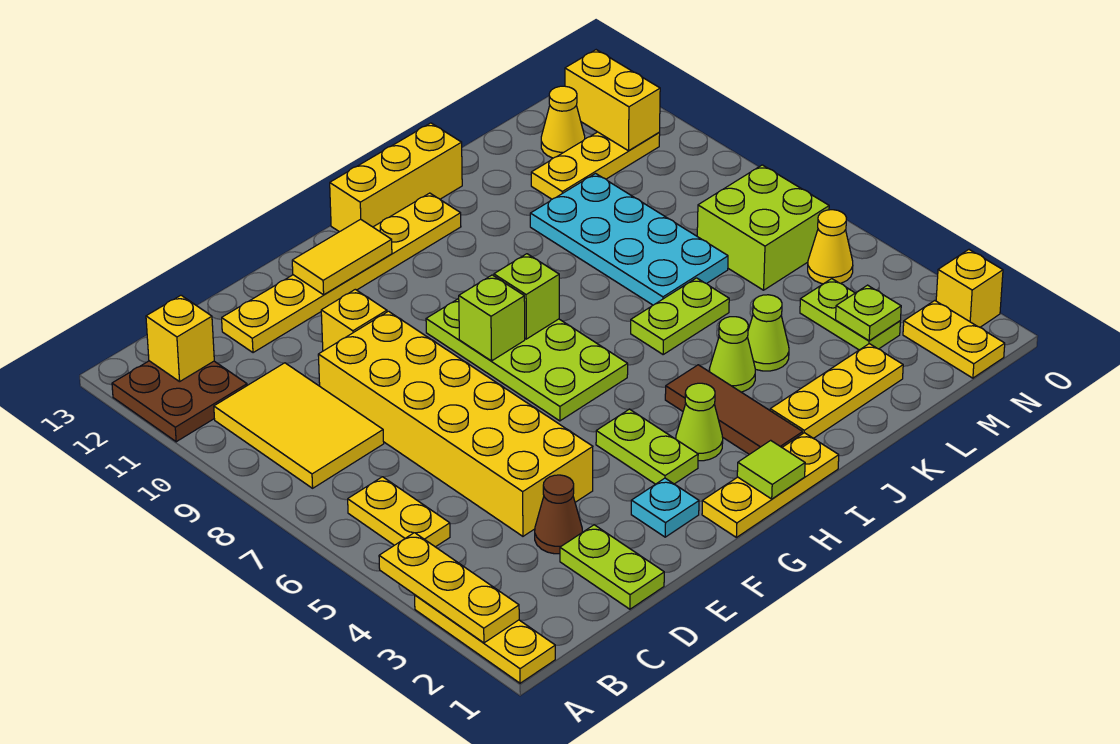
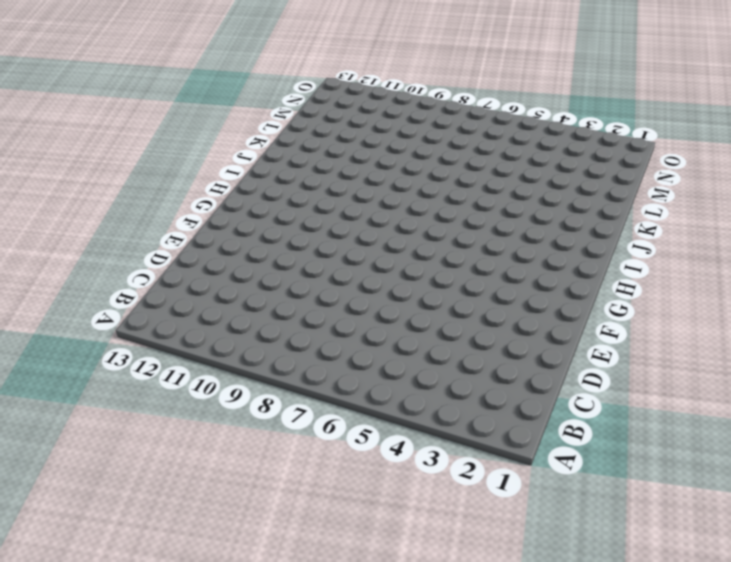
none -> yellow plate A1:A3 level 1
none -> brown plate A11:B12 level 1
none -> yellow plate B5:B6 level 1
none -> yellow tile B8:C10 level 1

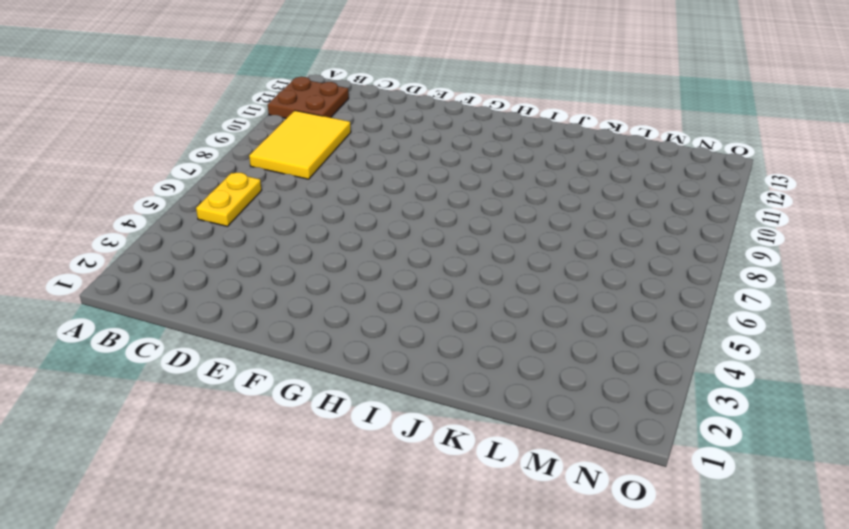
none -> yellow plate A1:A3 level 1
none -> lime plate D1:D2 level 1
none -> brown cone D3 level 1
none -> yellow brick D4:E9 level 1

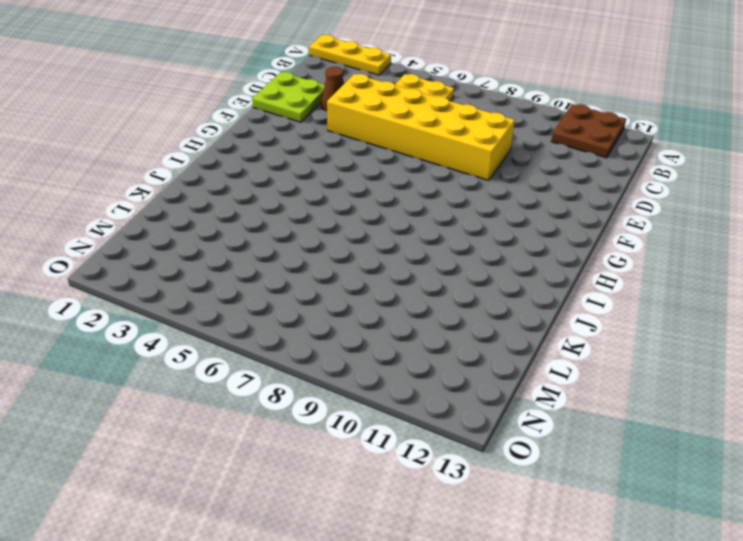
lime plate D1:E2 level 1 -> lime plate D1:D2 level 1
none -> yellow tile B8:C10 level 1
none -> yellow plate D12:I12 level 1
none -> yellow brick E10 level 1
none -> cyan plate F2 level 1

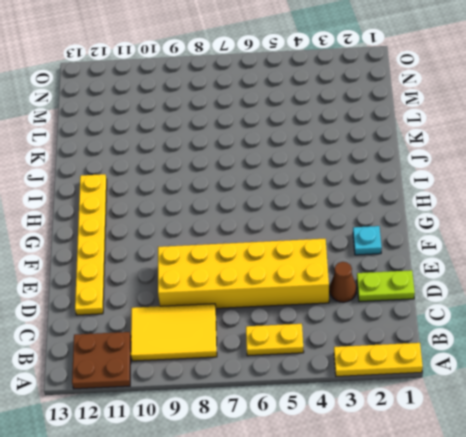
none -> yellow brick E10 level 1
none -> yellow plate G1:I1 level 1
none -> lime plate G3:G4 level 1
none -> lime plate G6:H9 level 1

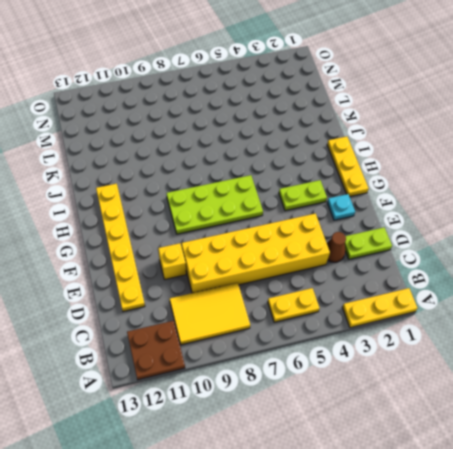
none -> lime cone H3 level 1
none -> yellow brick H13:J13 level 1
none -> brown tile I2:I4 level 1
none -> yellow plate J2:L2 level 1

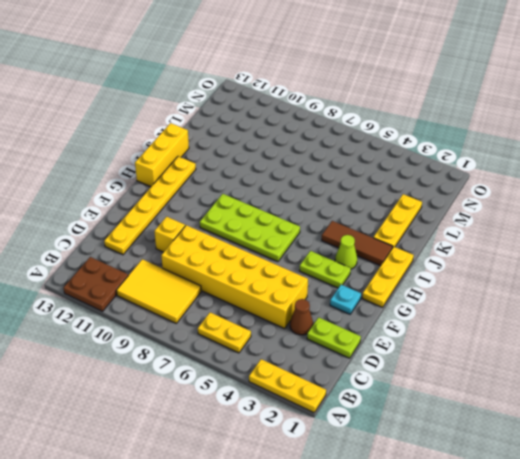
none -> lime cone J4 level 1
none -> lime plate J6:K6 level 1
none -> lime cone K4 level 1
none -> cyan plate K7:L10 level 1

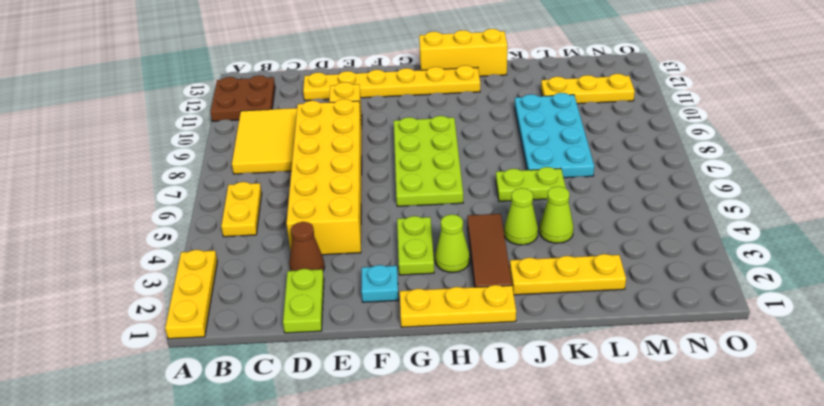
none -> lime plate M3:M4 level 1
none -> lime brick M6:N7 level 1
none -> yellow cone M12 level 1
none -> yellow plate N1:N2 level 1

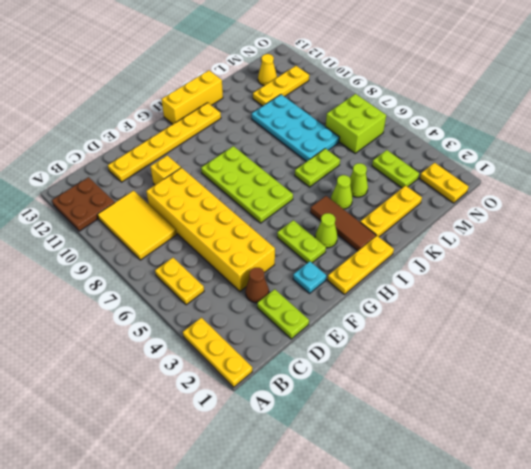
none -> yellow cone N5 level 1
none -> yellow brick O2 level 1
none -> yellow plate A2:A4 level 2
none -> yellow brick B12 level 2

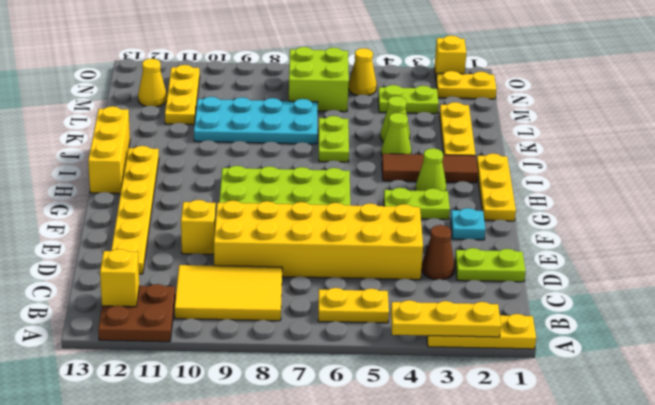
none -> yellow tile F12:G12 level 2
none -> lime brick G8 level 2
none -> lime tile H1 level 2
none -> lime brick H8 level 2

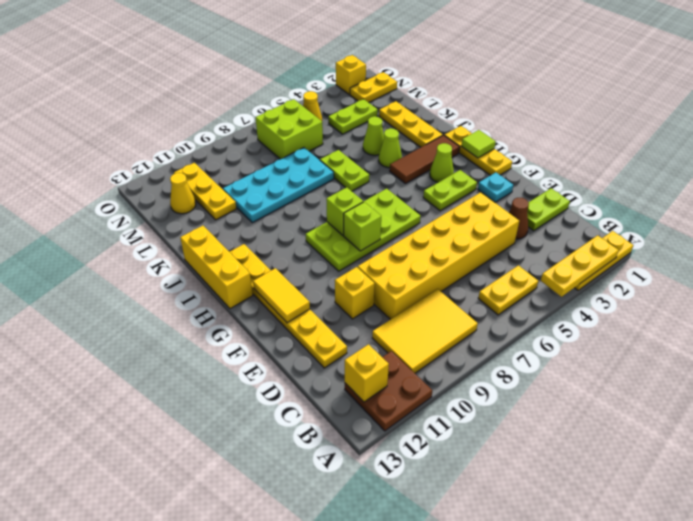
none -> lime plate M3 level 2
none -> yellow brick N11:N12 level 2

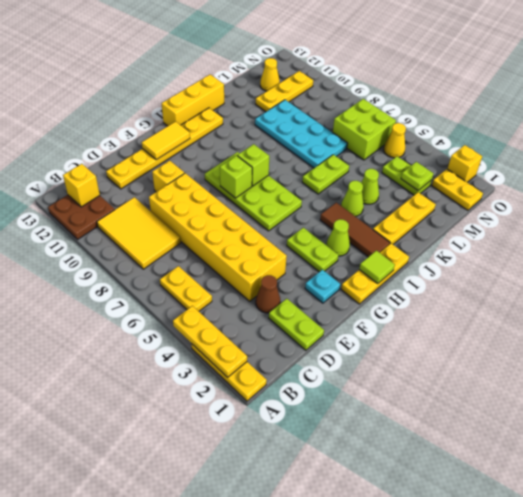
none -> yellow brick N11:N12 level 2

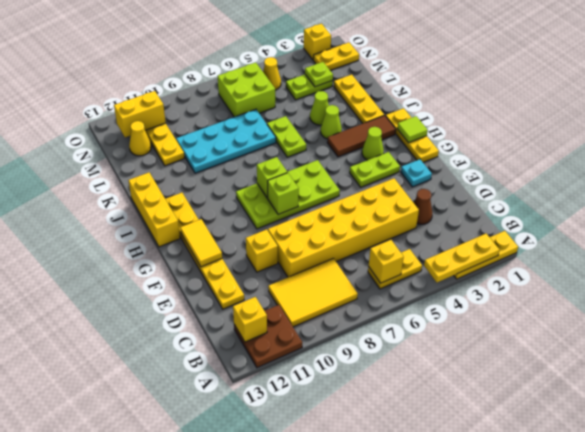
yellow brick B6 level 2 -> none
none -> lime plate D1:D2 level 1

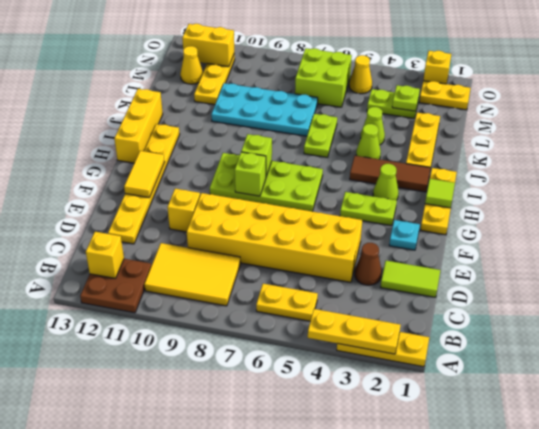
lime tile D1:D2 level 1 -> lime plate D1:D2 level 1

